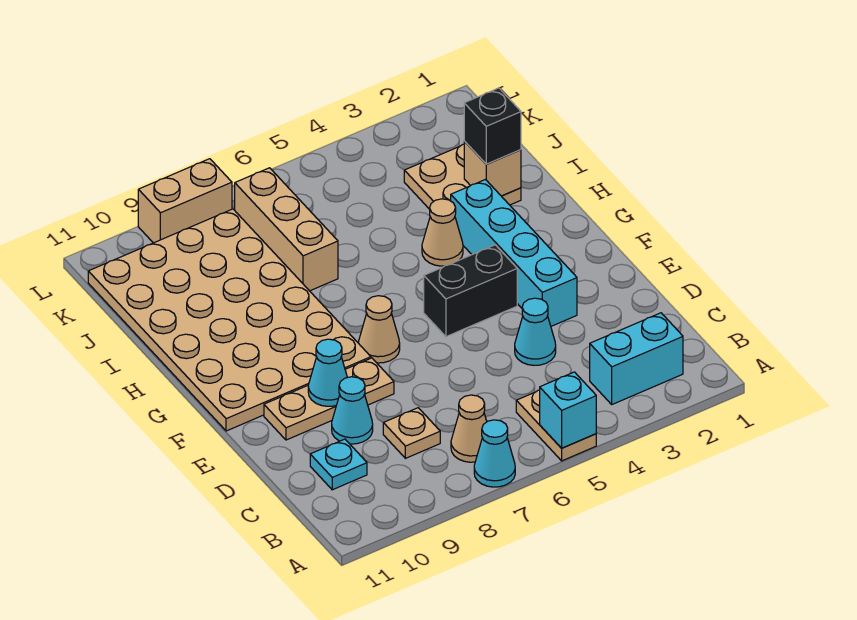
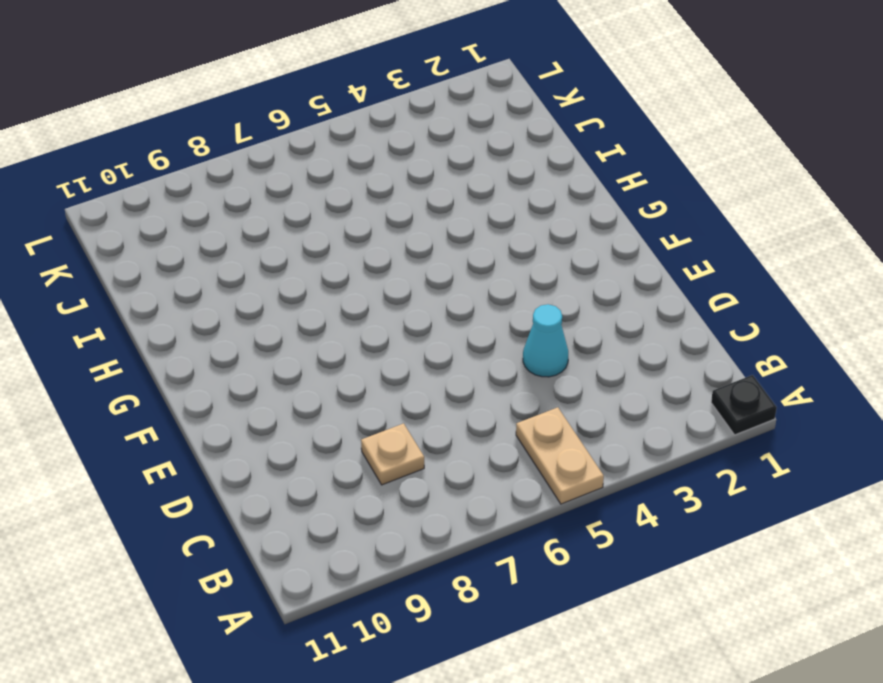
black plate A1 level 1 -> none
none -> cyan cone A7 level 1
none -> cyan brick B2:B3 level 1
none -> tan cone B7 level 1

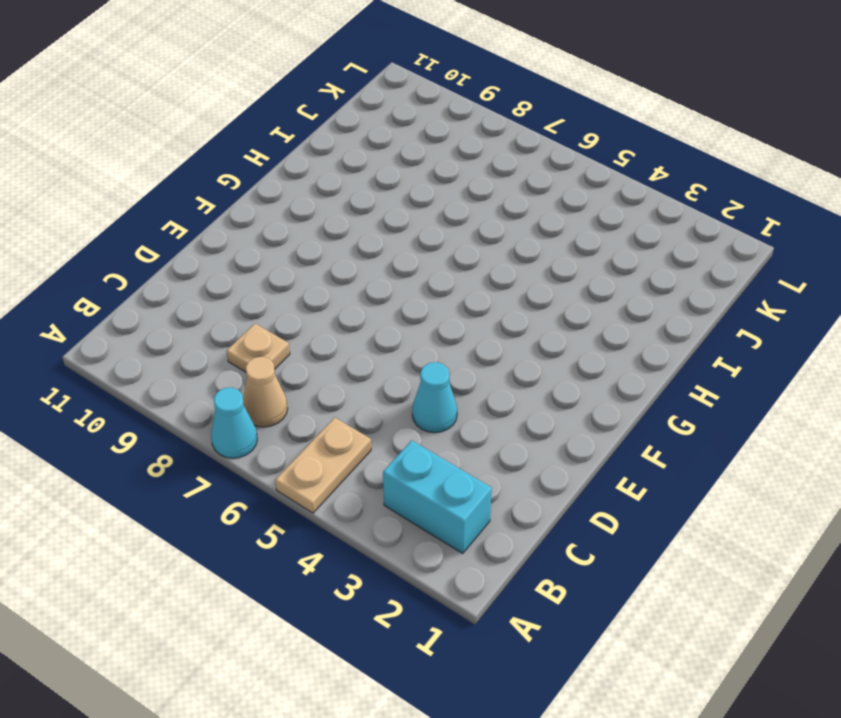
none -> cyan plate C10 level 1
none -> cyan cone D9 level 1
none -> cyan brick E3:H3 level 1

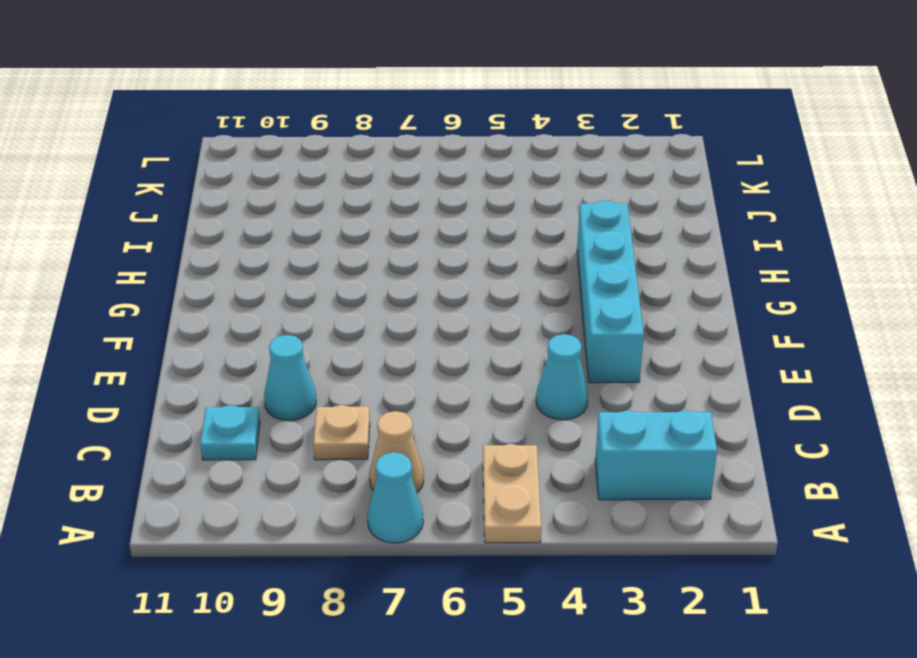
none -> tan plate E8:E10 level 1
none -> black brick F4:F5 level 1
none -> tan cone F7 level 1

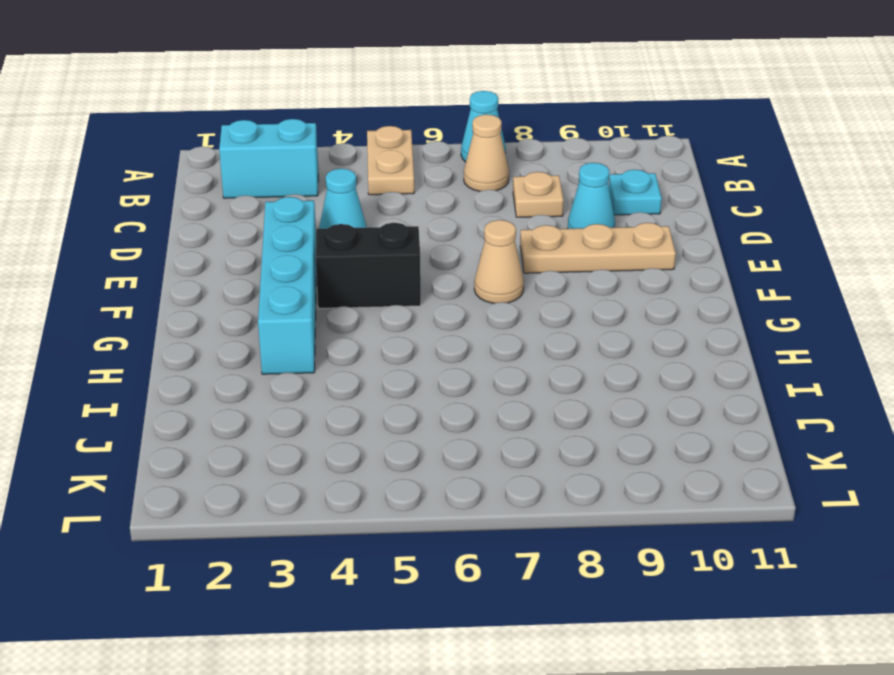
none -> tan plate F8:K11 level 1
none -> tan cone H4 level 1
none -> tan plate I2:J3 level 1

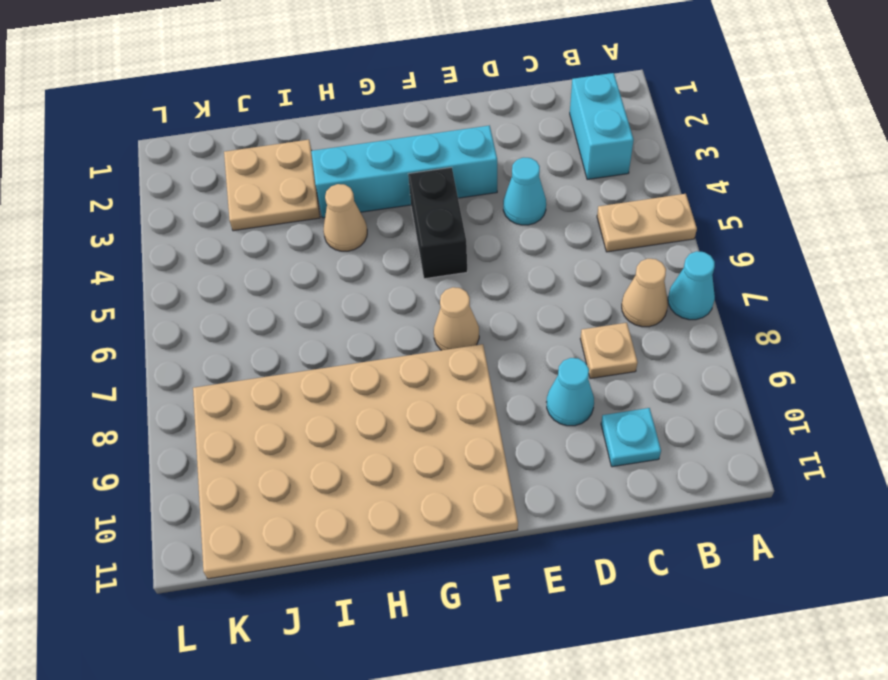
none -> tan plate E8:E10 level 1
none -> tan brick I7:K7 level 1
none -> tan brick L8:L9 level 1

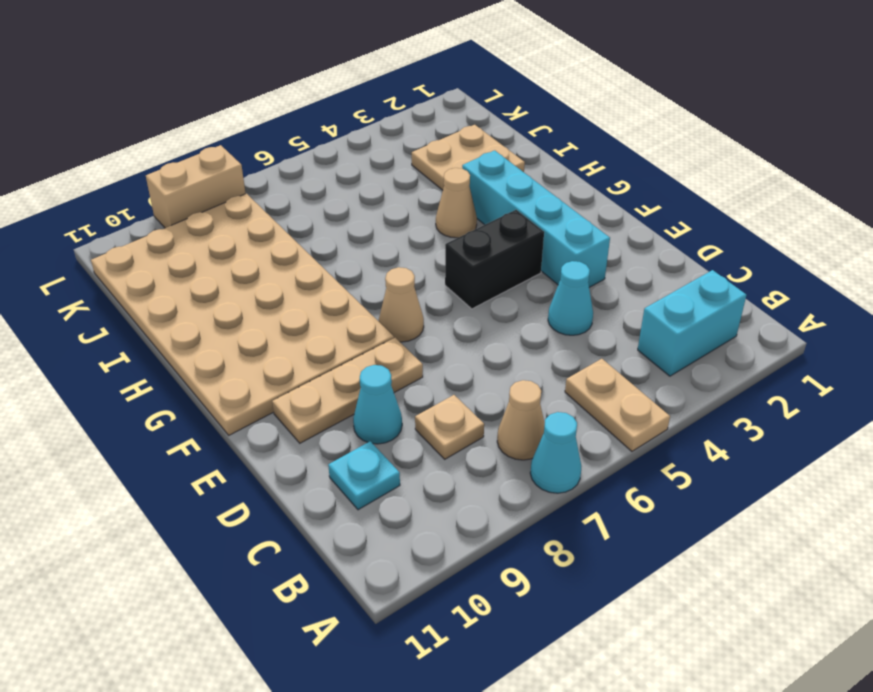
none -> tan brick I7:K7 level 1
none -> cyan brick A5 level 2
none -> cyan cone E9 level 2

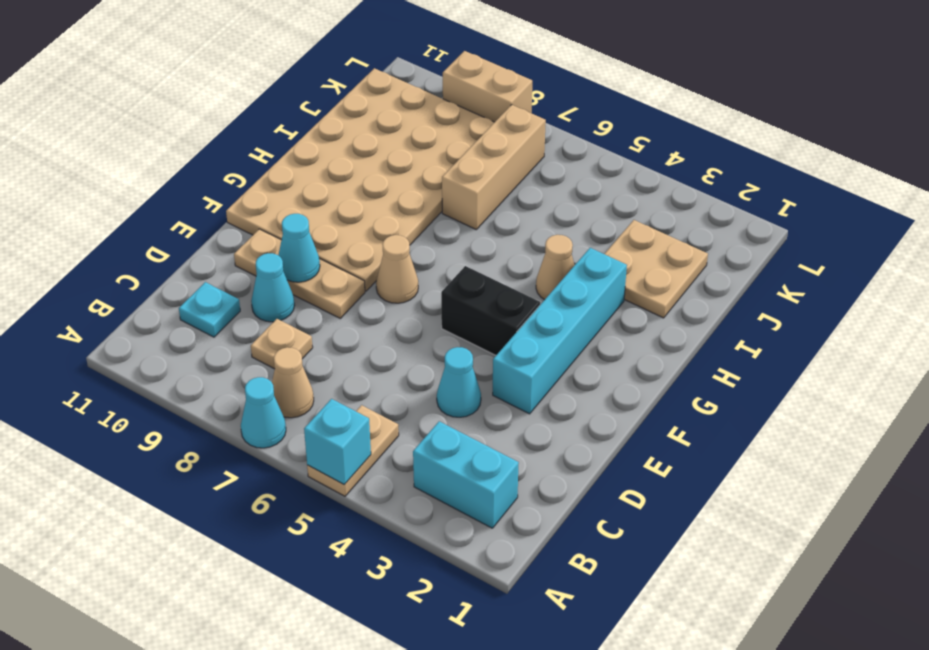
none -> tan brick I2 level 2
none -> black brick I2 level 3

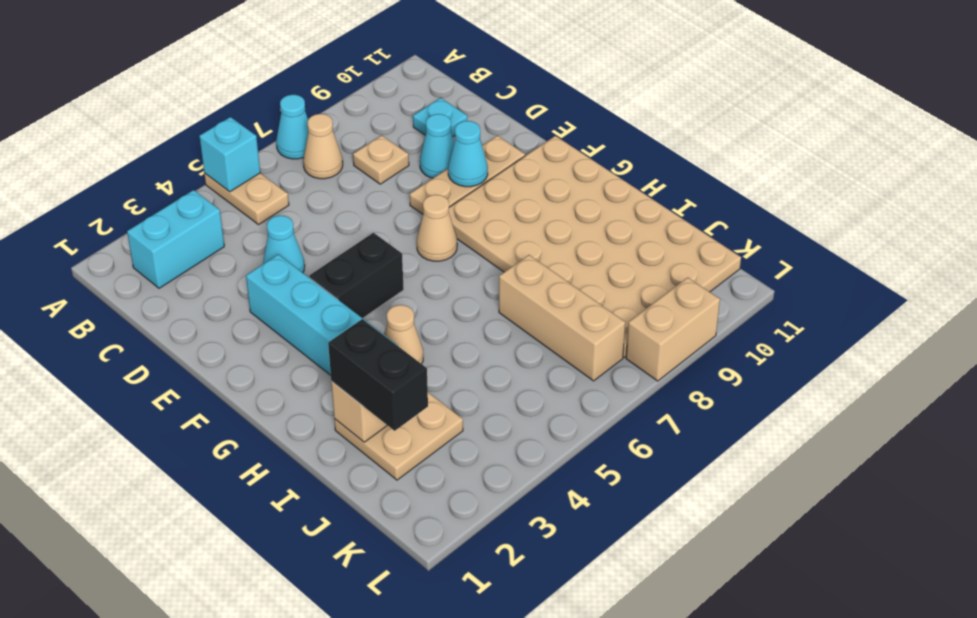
black brick I2:J2 level 3 -> black brick I2 level 3

